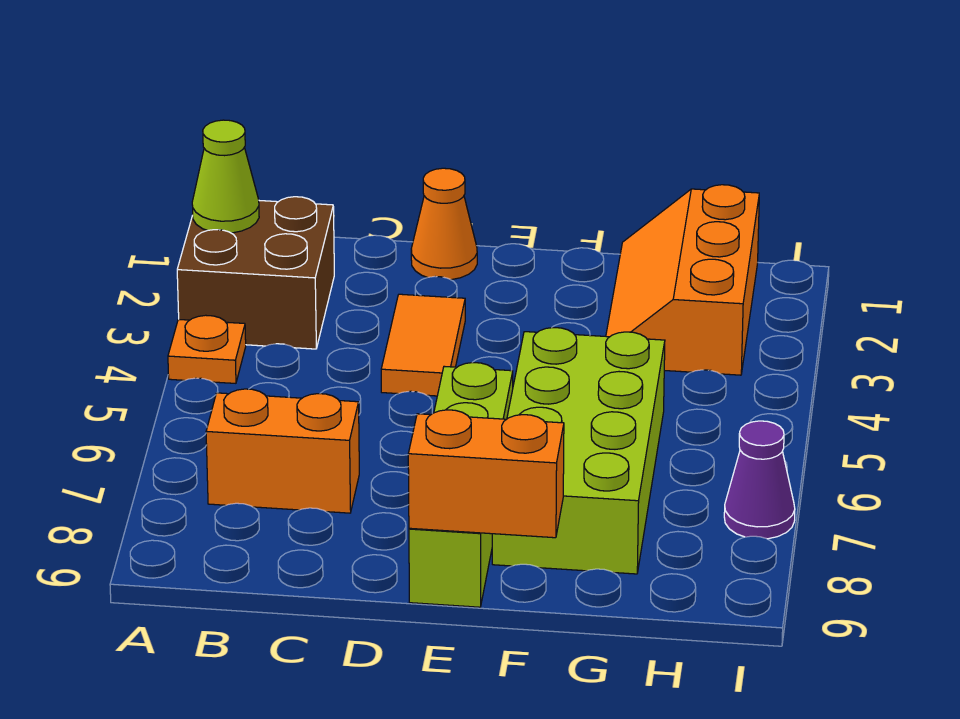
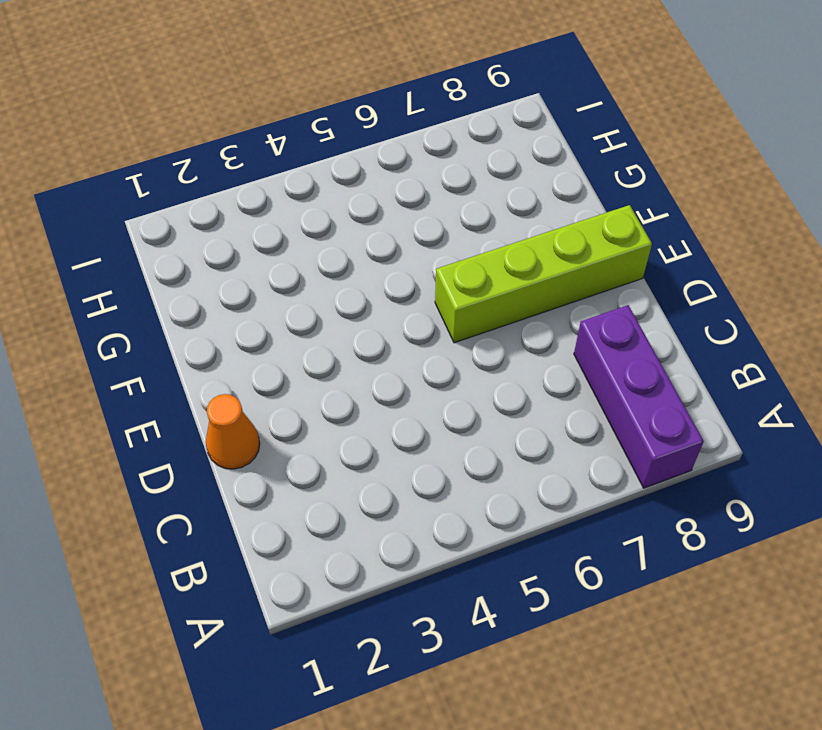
purple brick A8:C8 level 1 -> none
none -> brown brick A2:B3 level 1
none -> orange plate A4 level 1

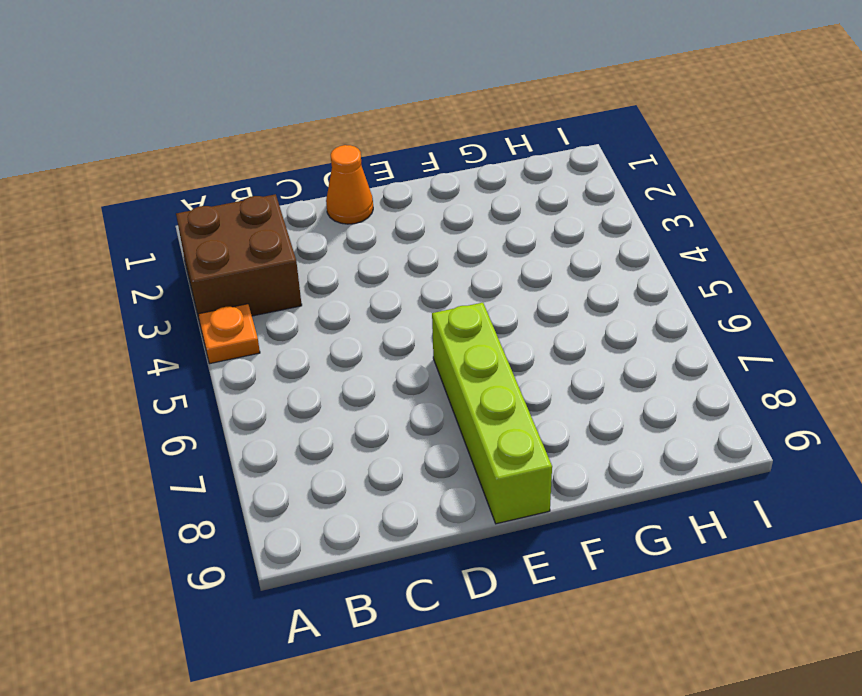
none -> orange brick B7:C7 level 1
none -> orange tile D3:D4 level 1

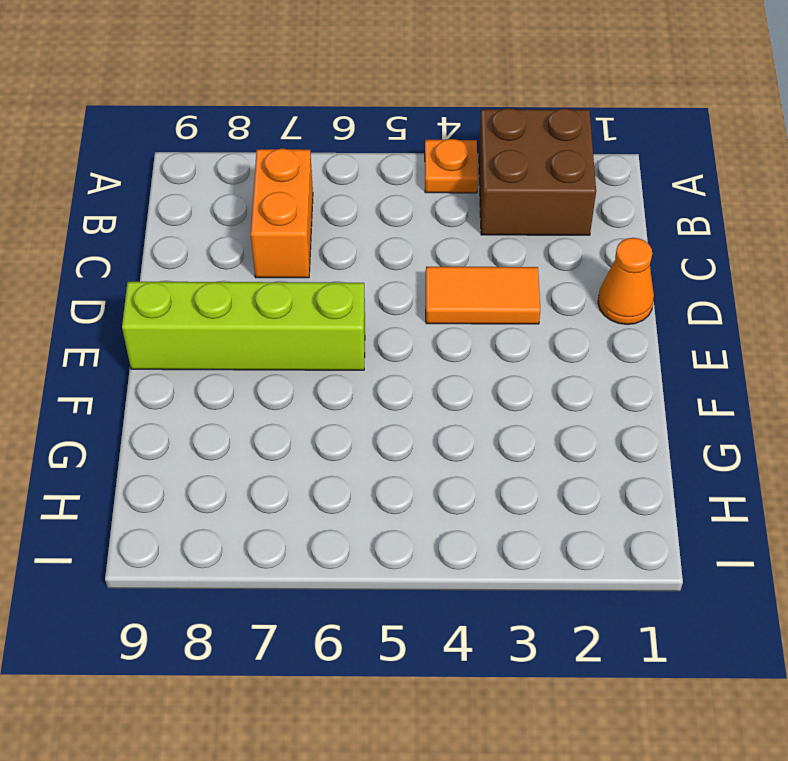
none -> lime brick F5:G8 level 1
none -> orange slope G1:H3 level 1 top H

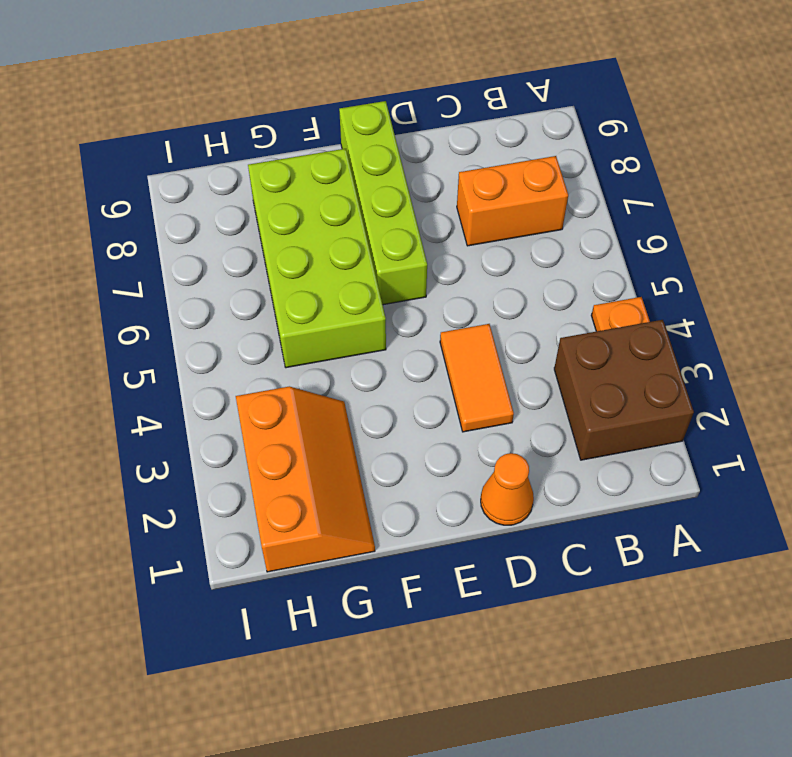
none -> purple cone I7 level 1
none -> lime cone A2 level 2

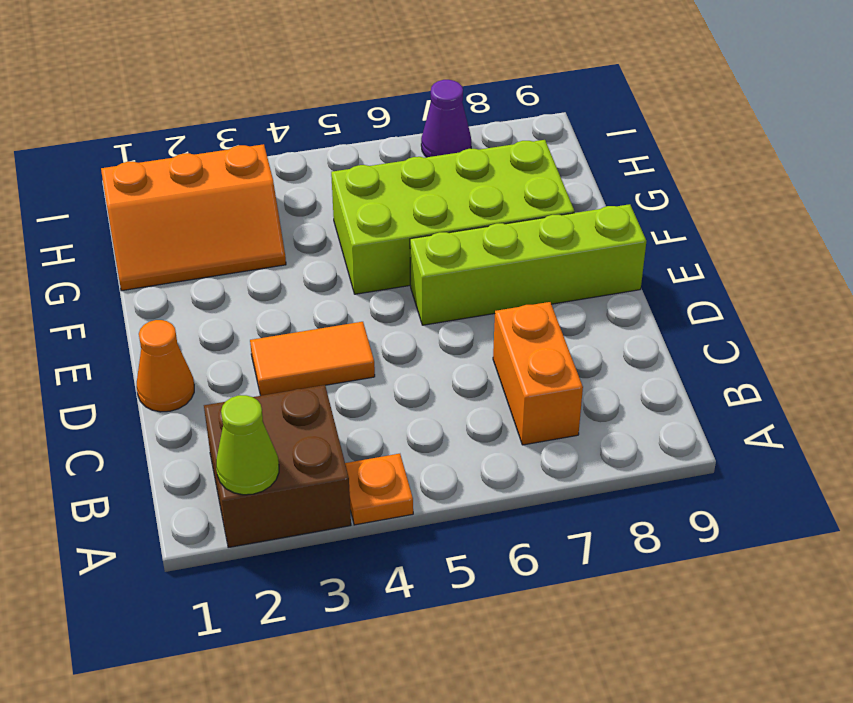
none -> orange brick E9:F9 level 2

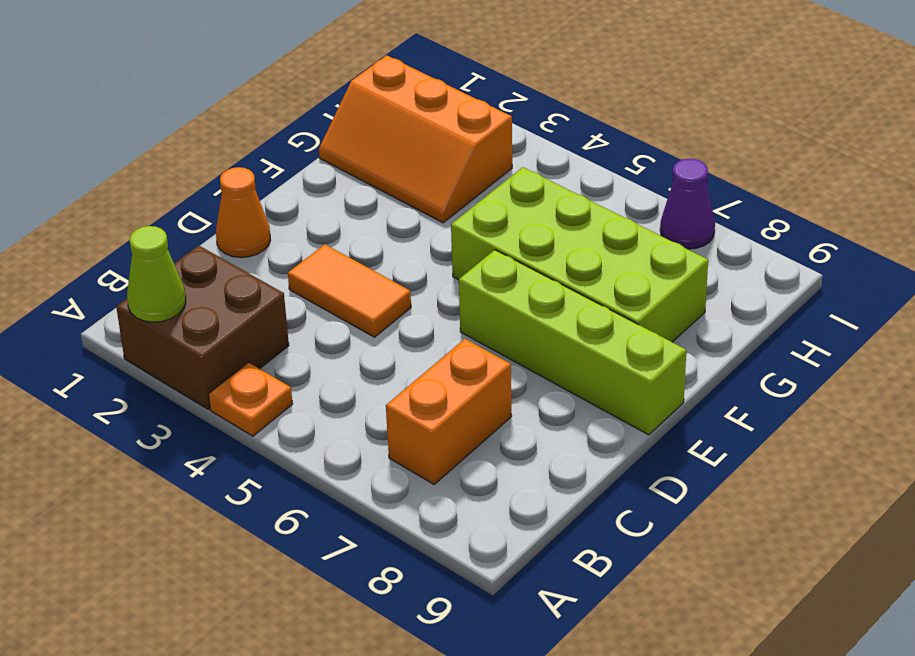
none -> orange brick E9:F9 level 2

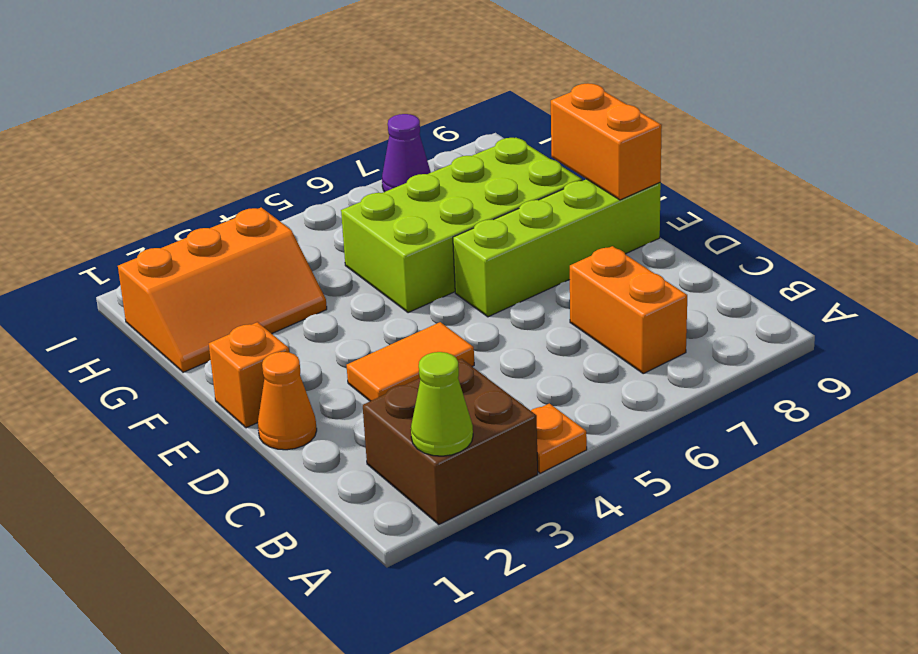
orange brick E1 level 1 -> none

